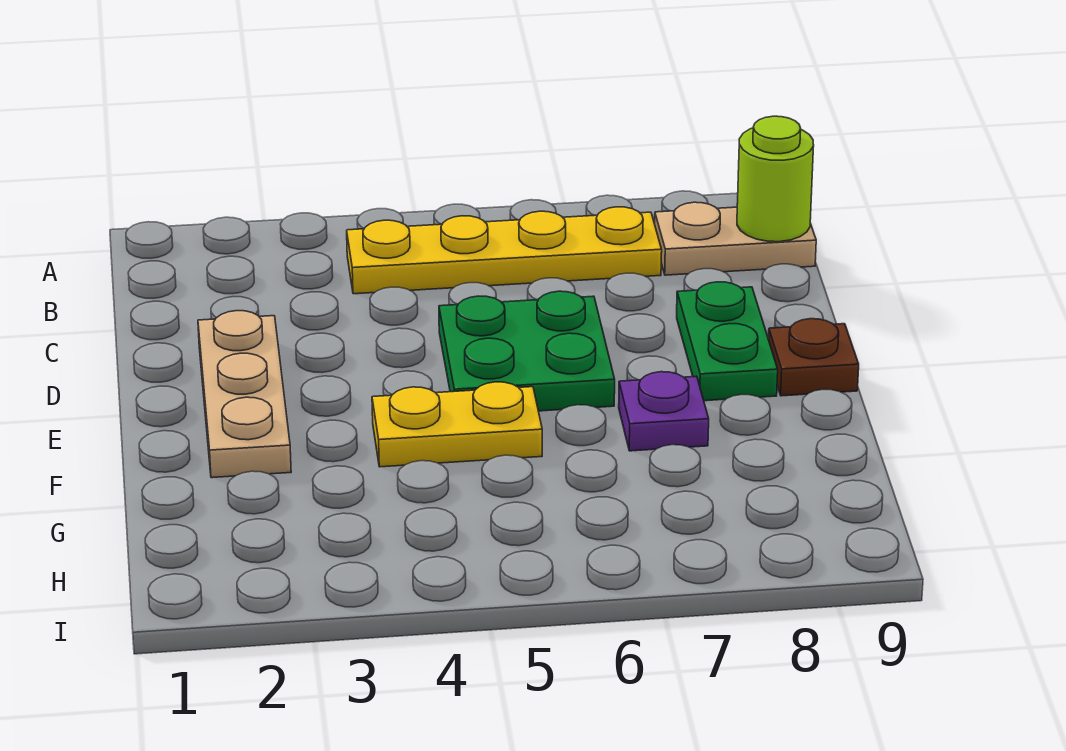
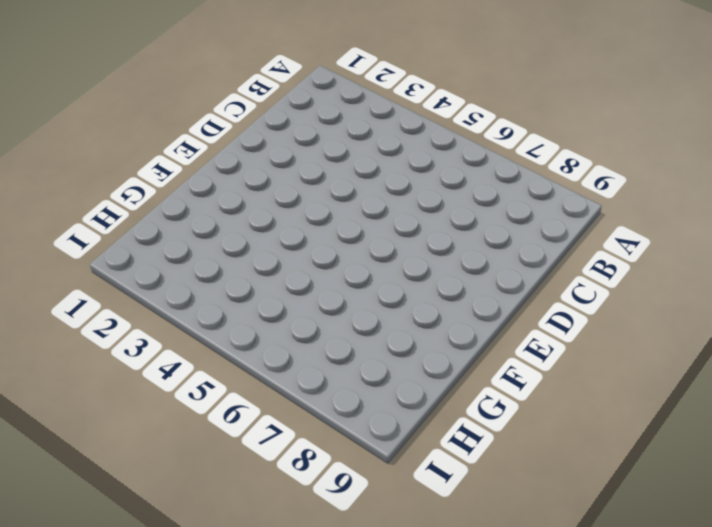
none -> yellow plate B4:B7 level 1
none -> tan plate B8:B9 level 1

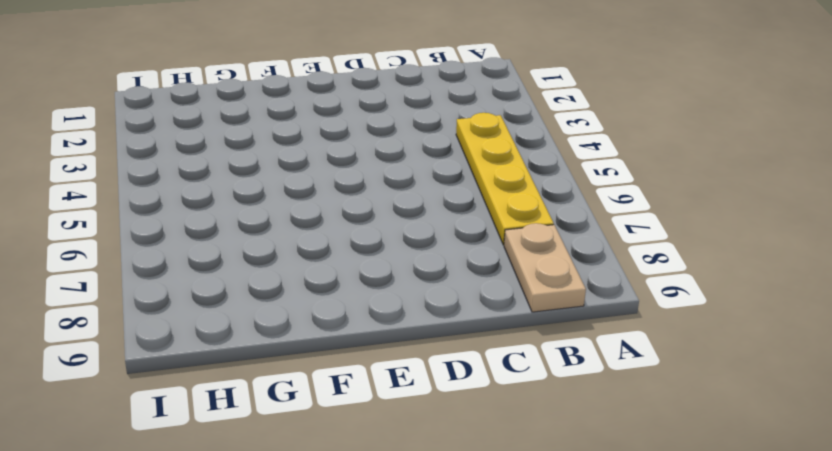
none -> tan plate D2:F2 level 1
none -> green plate D5:E6 level 1

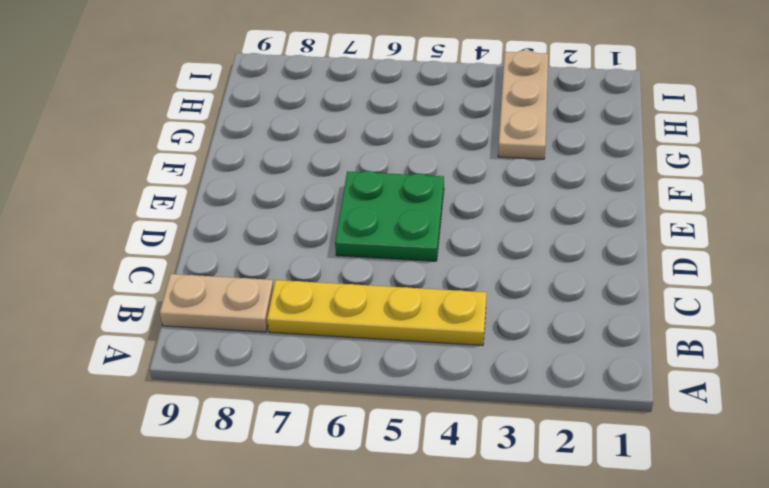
tan plate G3:I3 level 1 -> tan plate D2:F2 level 1
none -> green plate D8:E8 level 1
none -> brown plate E9 level 1

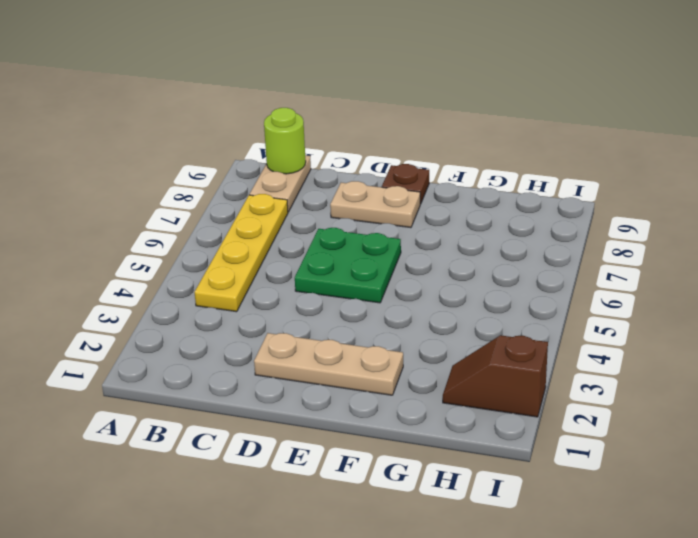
tan plate D8:E8 level 1 -> green plate D8:E8 level 1
brown slope H2:I2 level 1 top I -> none
none -> yellow plate F4:F5 level 1
none -> purple plate F7 level 1

